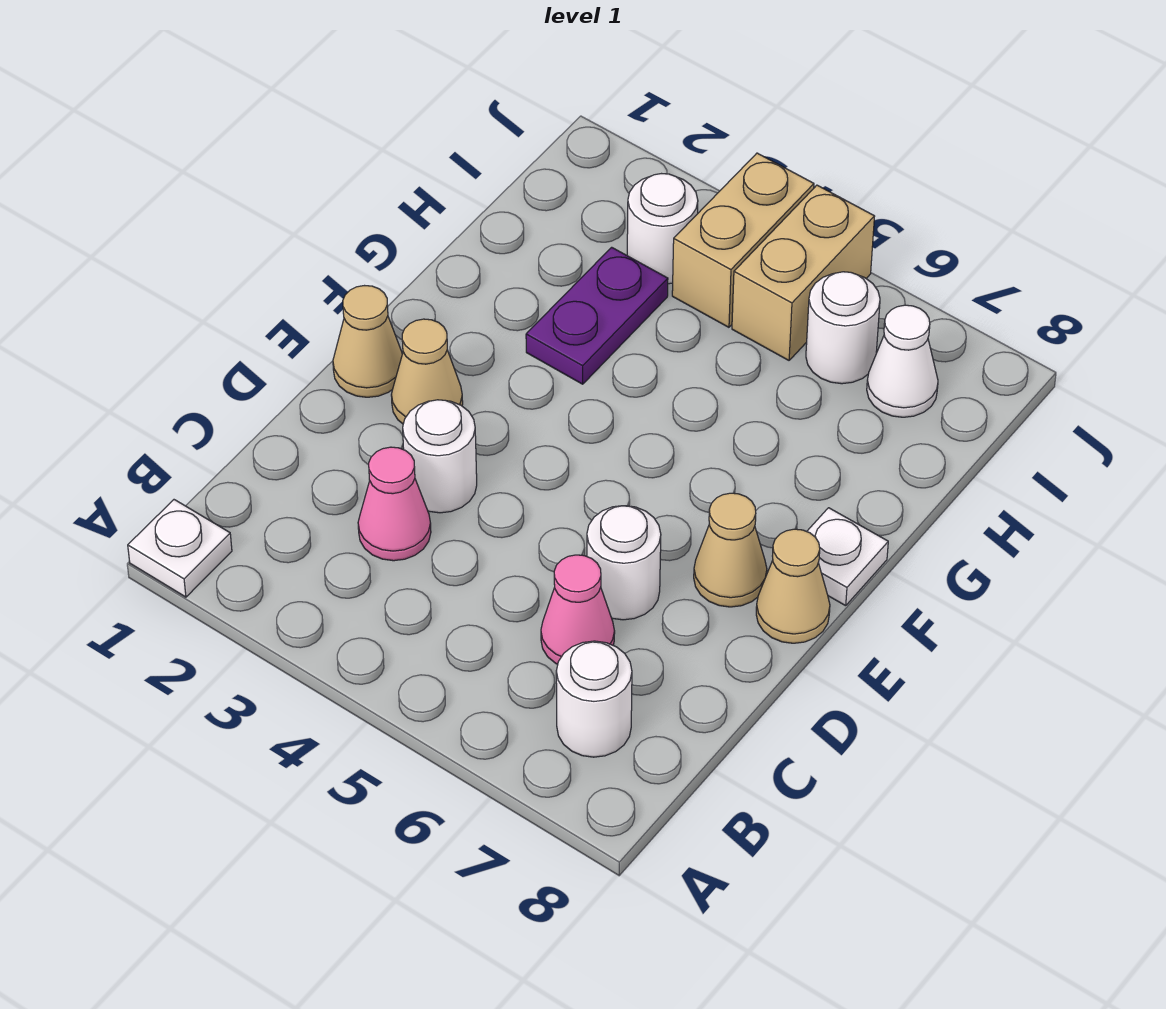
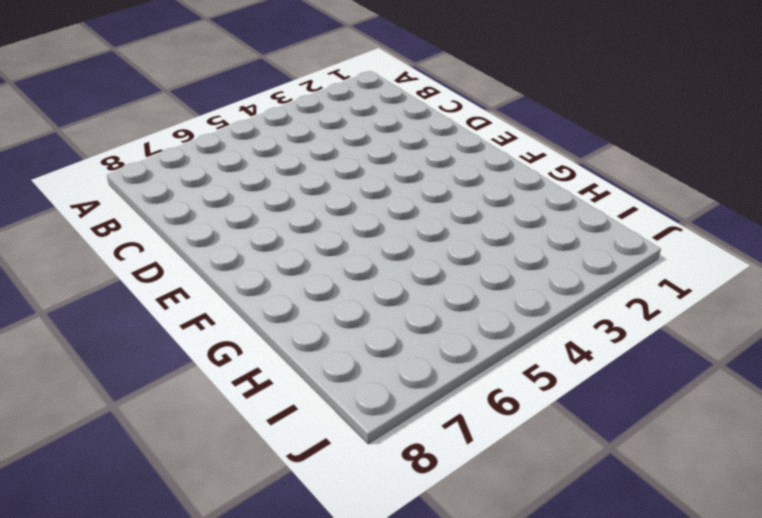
none -> white plate A1 level 1
none -> white round brick B7 level 1
none -> pink cone C3 level 1

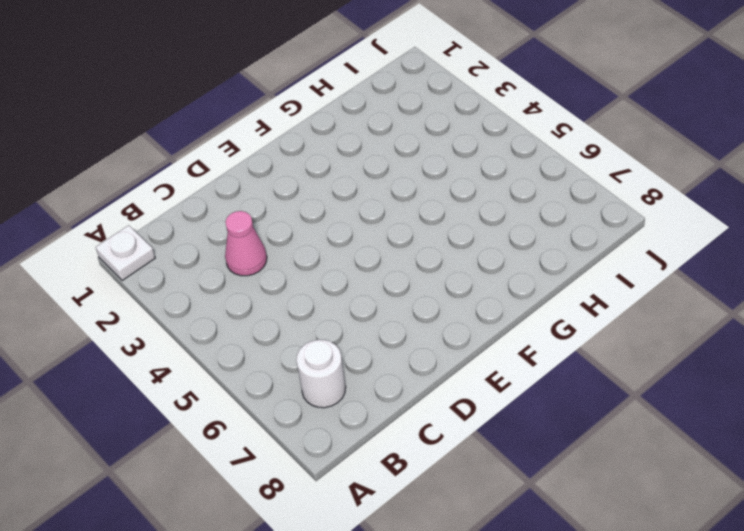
none -> pink cone C6 level 1
none -> white round brick D3 level 1
none -> white round brick D6 level 1

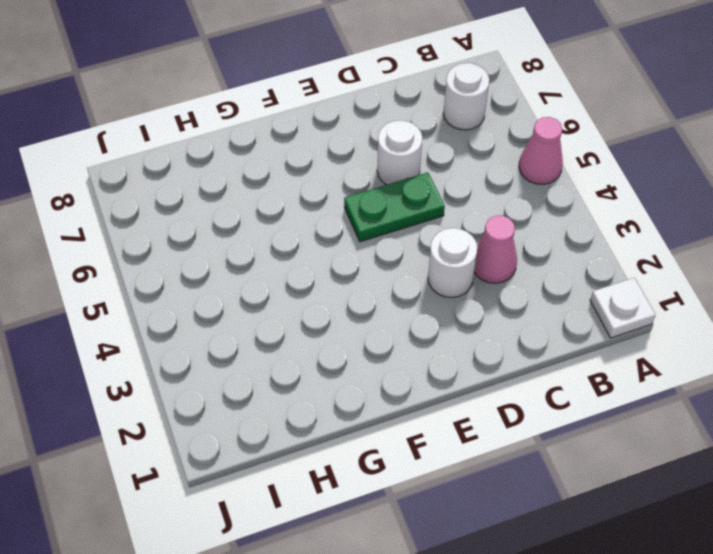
pink cone A5 level 1 -> pink cone C6 level 1
green plate D5:E5 level 1 -> none
none -> tan cone E1 level 1
none -> tan cone E2 level 1
none -> tan cone E7 level 1

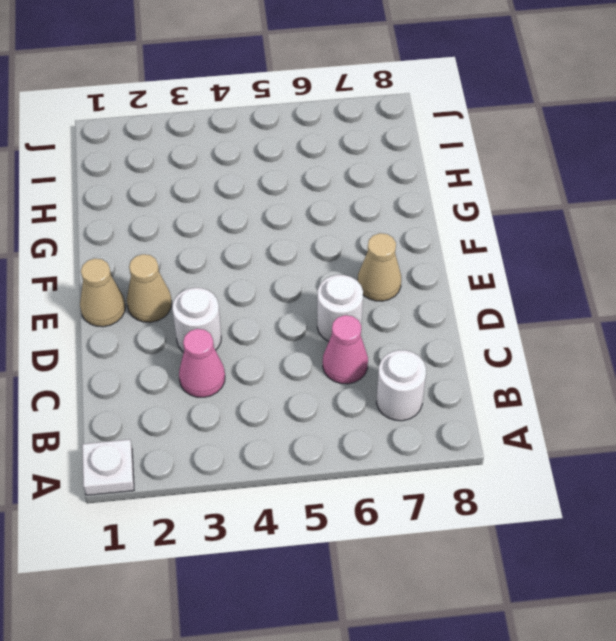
none -> tan cone E8 level 1
none -> white plate F8 level 1
none -> purple plate G3:H3 level 1

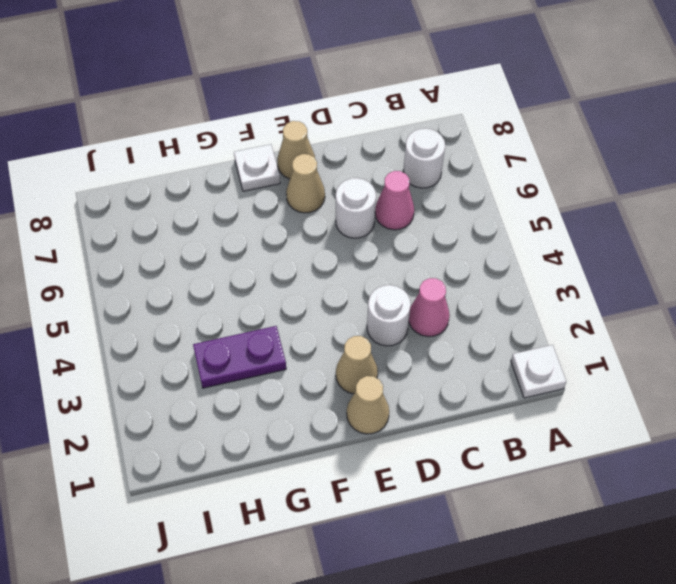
none -> white round brick I3 level 1
none -> tan brick I4:J4 level 1
none -> tan brick I5:J5 level 1

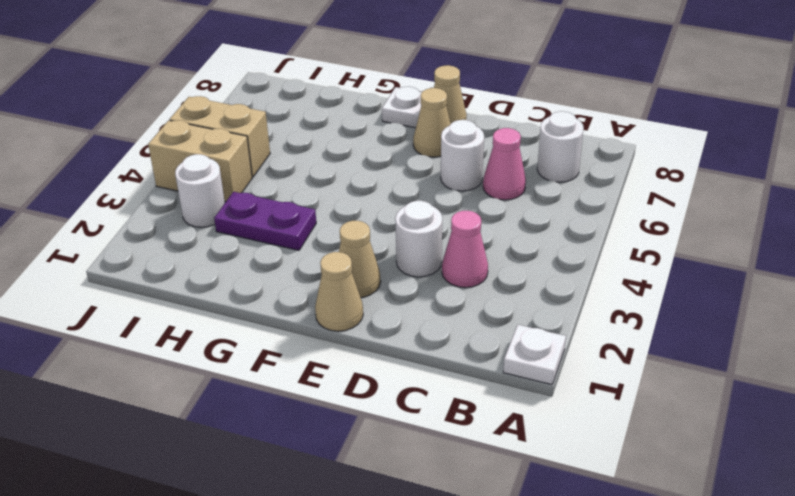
none -> white round brick I6 level 1
none -> white cone I7 level 1

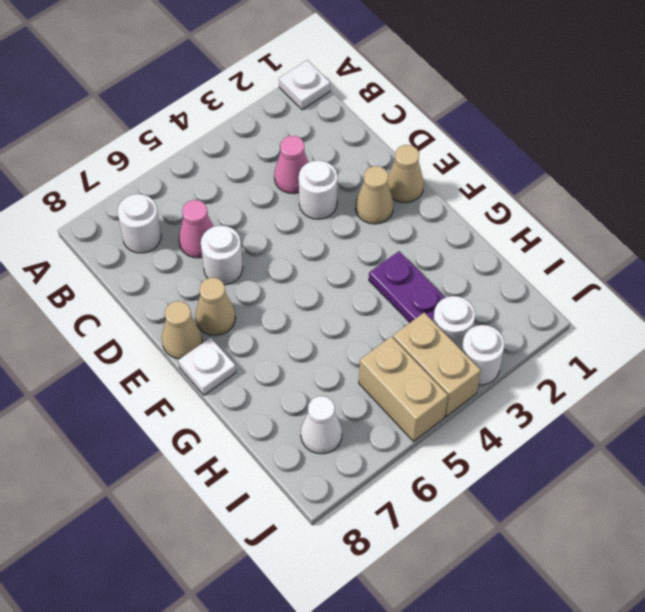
white round brick J3 level 1 -> white round brick I6 level 1

